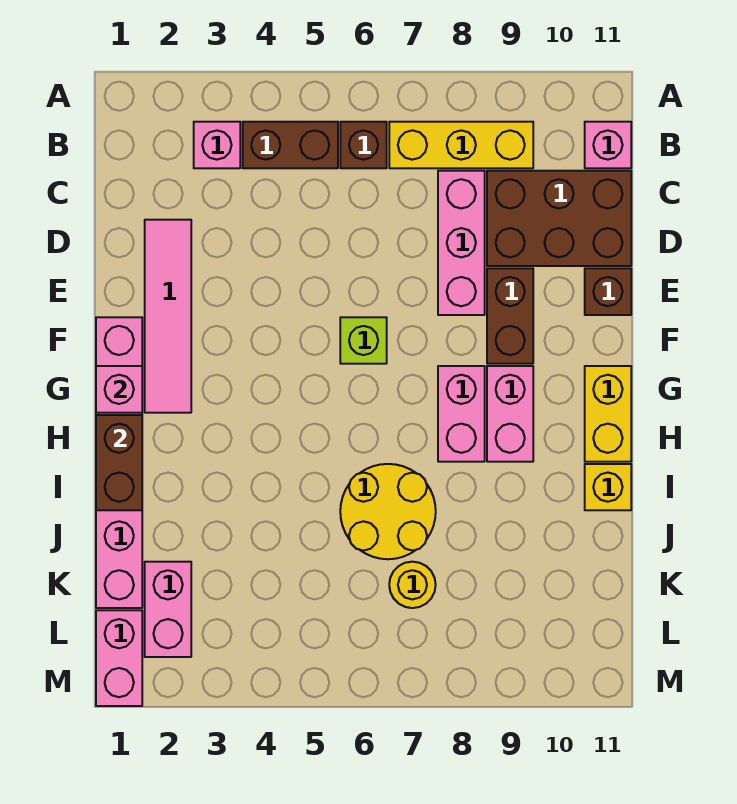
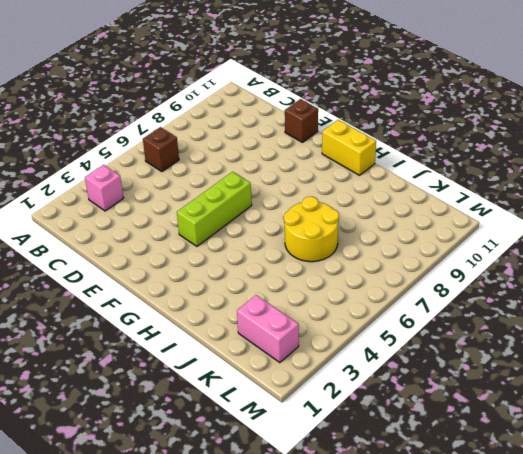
lime brick F4:F6 level 1 -> lime brick F6 level 1
none -> brown brick B4:B5 level 1
none -> yellow brick B7:B9 level 1
none -> pink brick B11 level 1

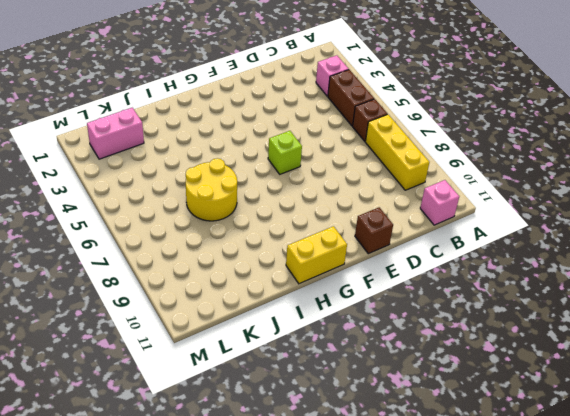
none -> pink brick C8:E8 level 1
none -> brown brick C9:D11 level 1
none -> pink tile D2:G2 level 1

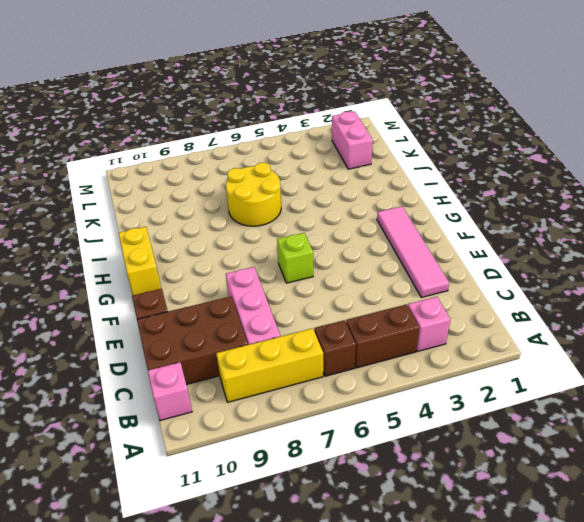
none -> brown brick E9:F9 level 1
none -> pink brick F1:K1 level 1
none -> pink brick G8:H8 level 1

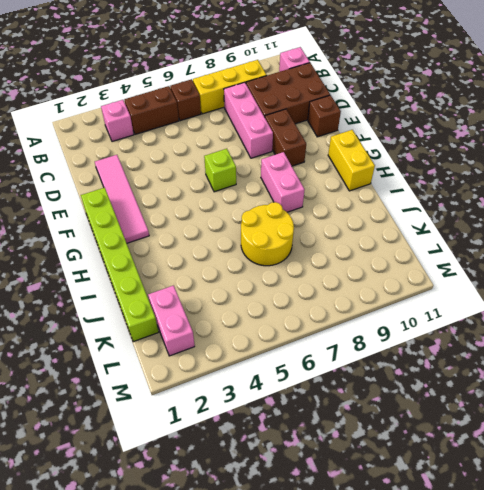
lime brick F1:K1 level 1 -> pink brick F1:K1 level 1
none -> pink brick G9:H9 level 1
none -> yellow brick I11 level 1
none -> yellow round brick K7 level 1

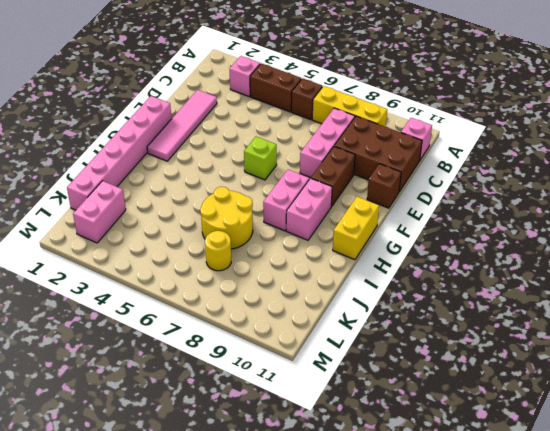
none -> yellow brick I11 level 1
none -> pink brick L1:M1 level 1
none -> pink brick G1 level 2

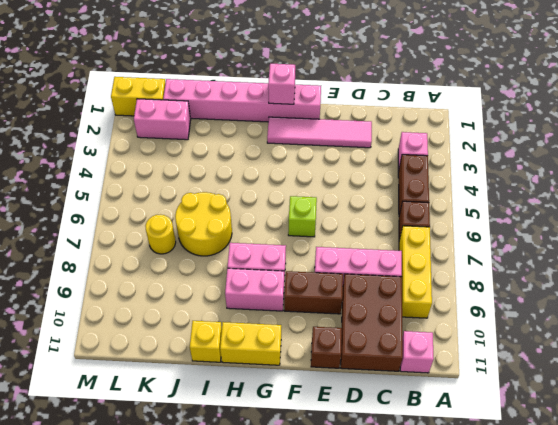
yellow brick L1:M1 level 1 -> pink brick L1:M1 level 1
none -> brown brick H1:I1 level 2

